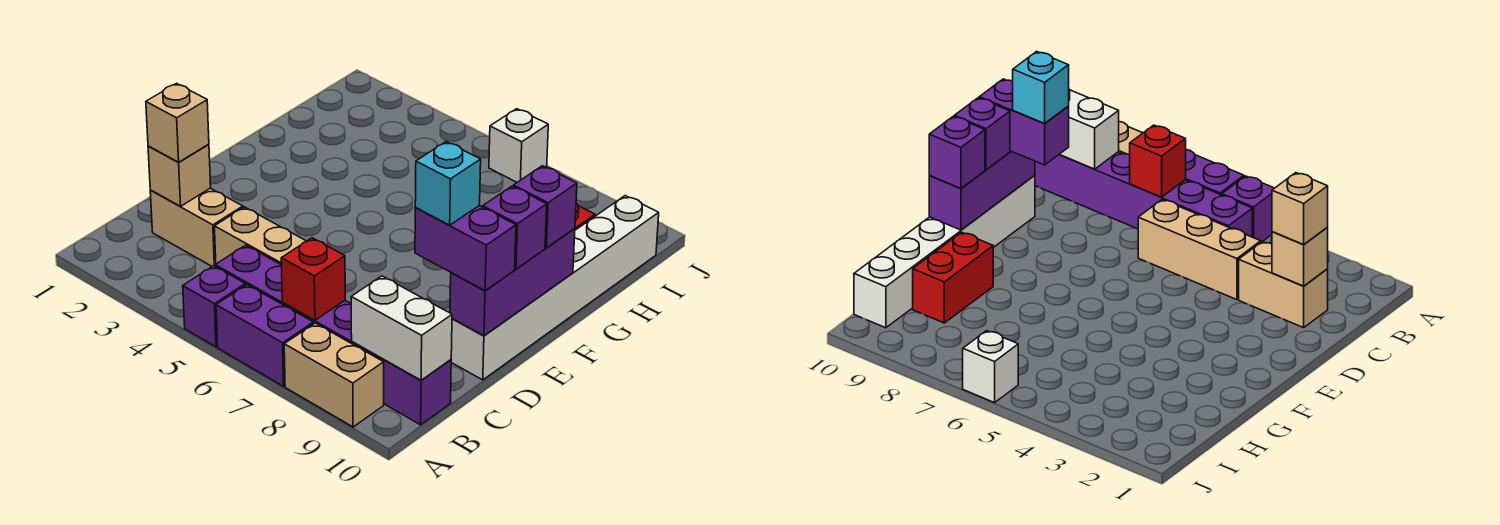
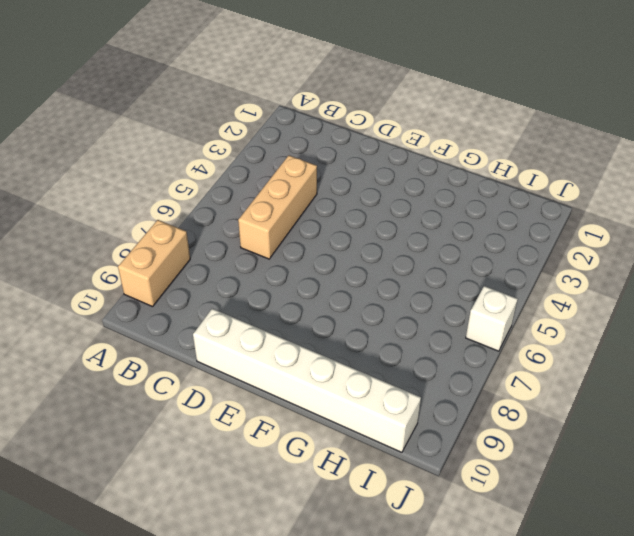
none -> purple brick A5 level 1
none -> purple brick A6:A7 level 1
none -> purple brick B5:B10 level 1

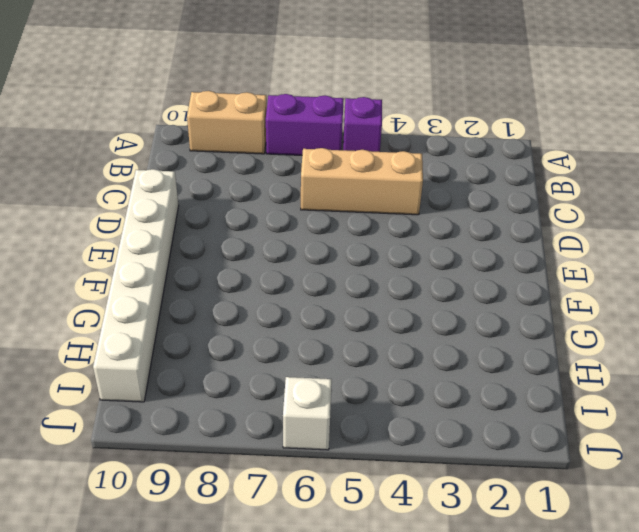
none -> purple brick B5:B10 level 1
none -> tan brick C2:C3 level 1
none -> red brick G9:H9 level 1

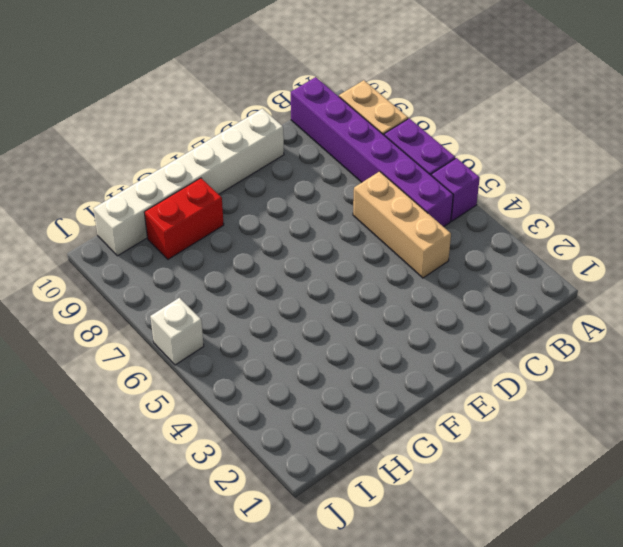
none -> tan brick C2:C3 level 1
none -> red brick B7 level 2
none -> white brick B9:B10 level 2

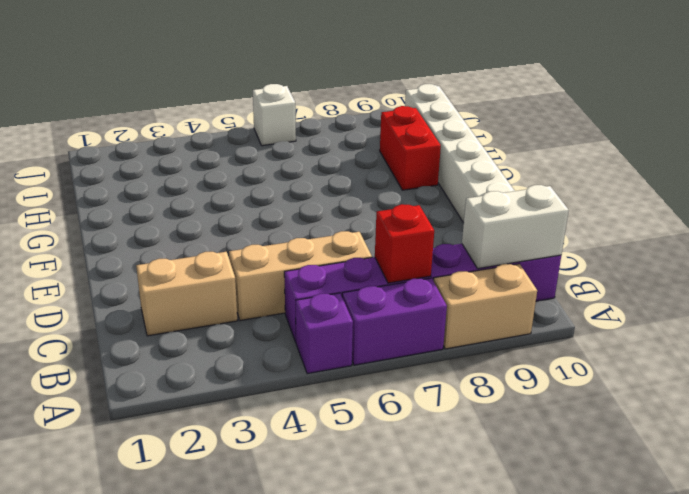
none -> tan brick C2 level 2
none -> purple brick D10:F10 level 2
none -> tan brick C2 level 3

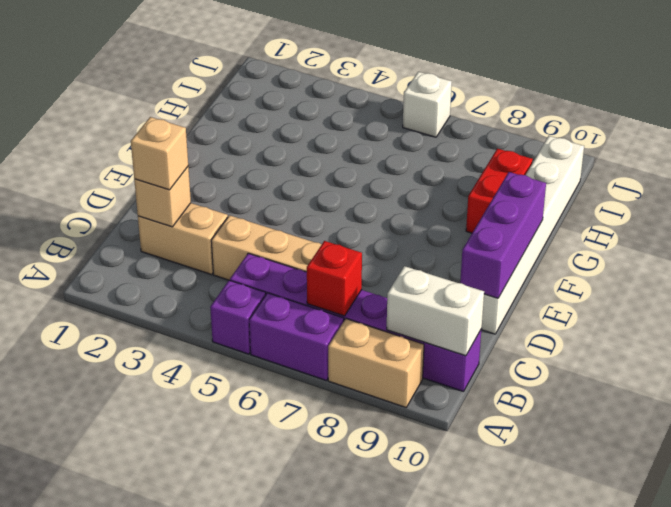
none -> purple brick D9:D10 level 3
none -> purple brick E10 level 3
none -> purple brick F10 level 3

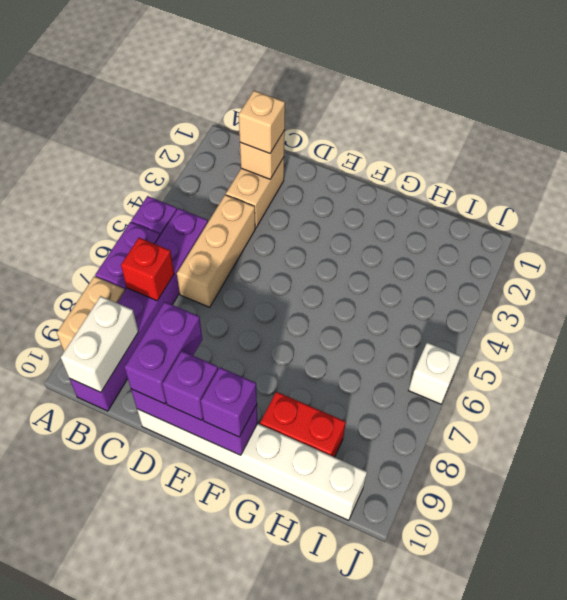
none -> cyan brick D9 level 4

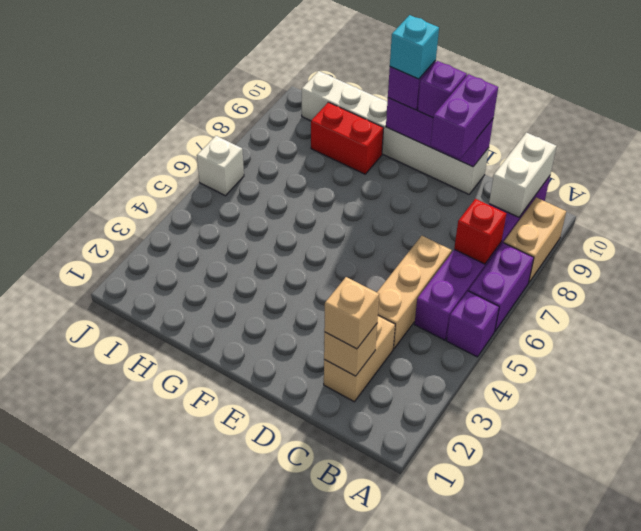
cyan brick F10 level 4 -> cyan brick D9 level 4

